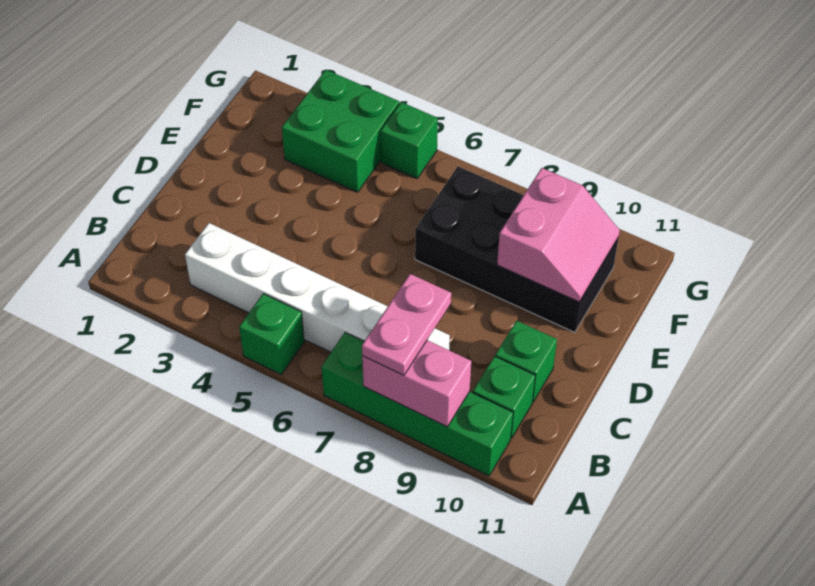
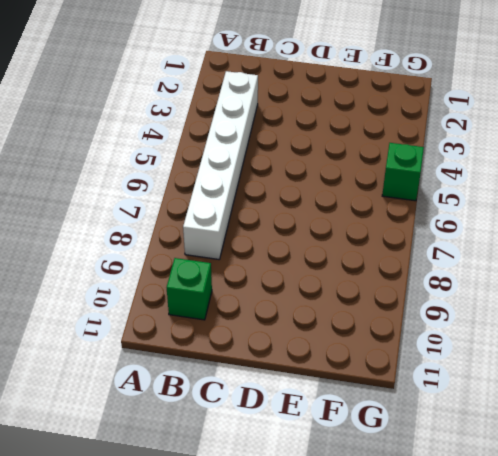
none -> green brick A5 level 1
none -> green brick A7:A10 level 1

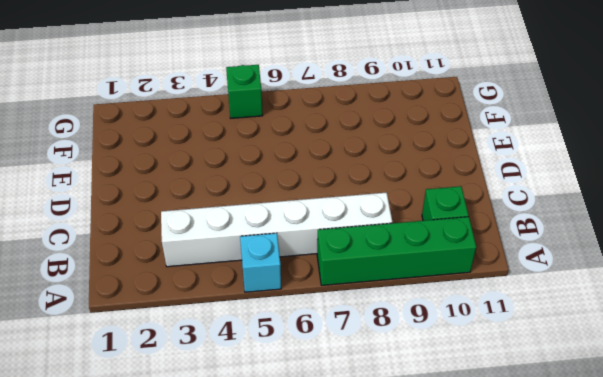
cyan brick A5 level 1 -> green brick A5 level 1
none -> green brick C10 level 1
none -> black brick E7:F10 level 1

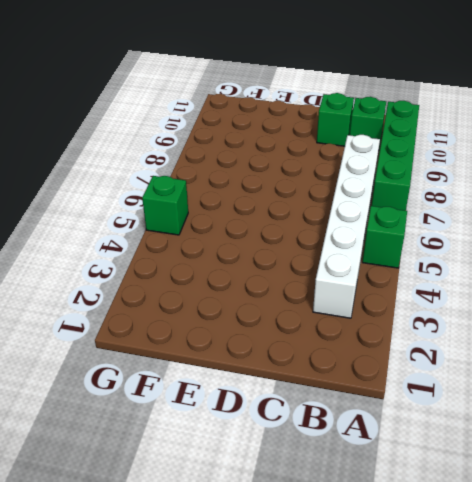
none -> black brick E7:F10 level 1
none -> green brick F3:G4 level 1

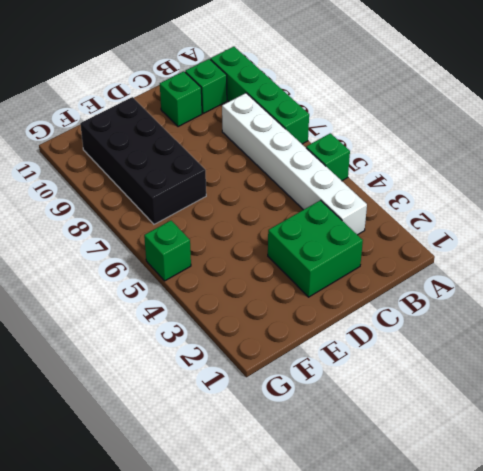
green brick C2:D3 level 1 -> green brick F3:G4 level 1
none -> pink brick A8:A9 level 2
none -> pink slope E9:F10 level 2 top 9

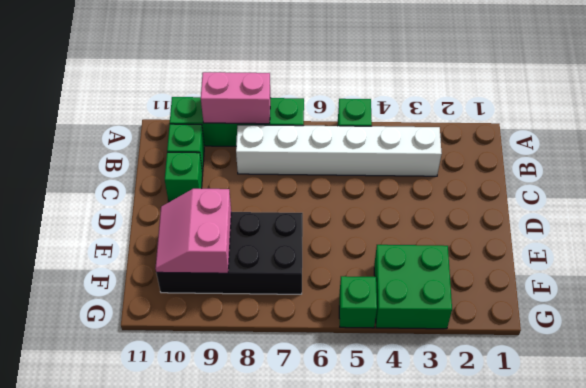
none -> pink plate A8:B8 level 3

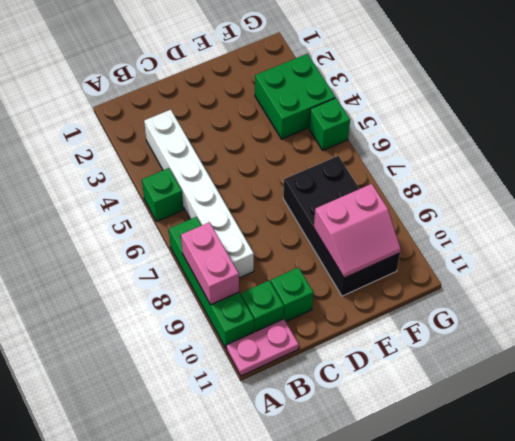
pink plate A11:B11 level 1 -> pink plate A8:B8 level 3

